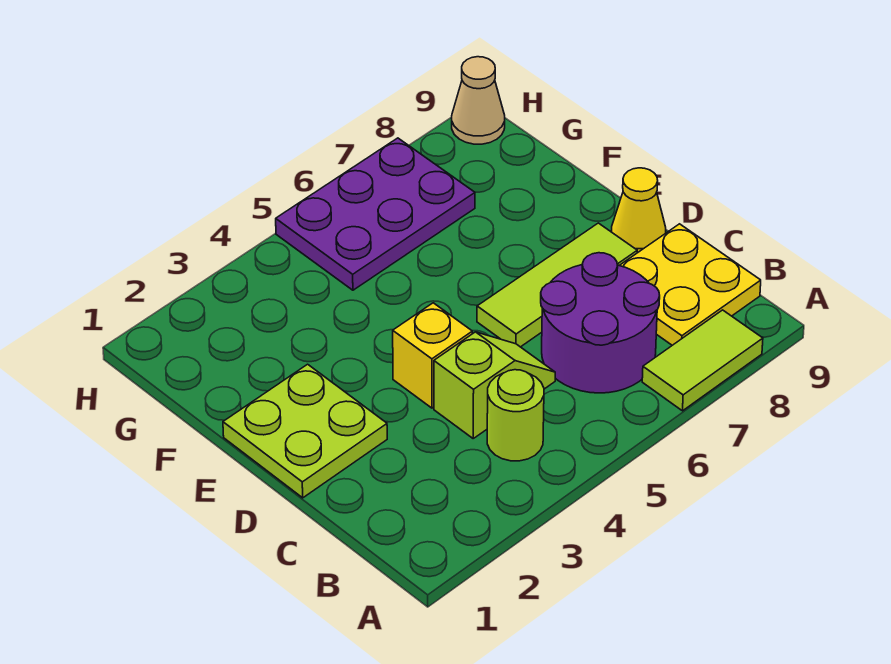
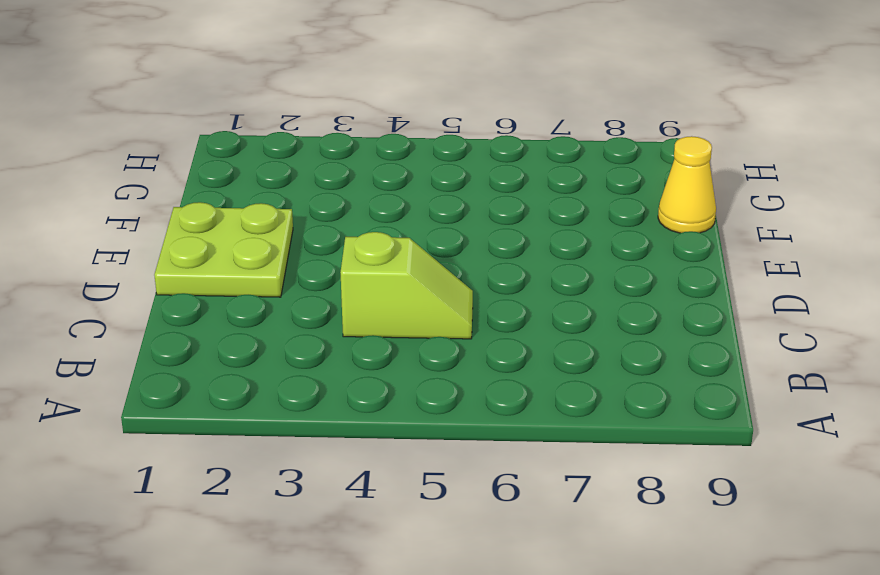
yellow cone F9 level 1 -> yellow cone D9 level 1
none -> lime tile A7:A8 level 1
none -> lime round brick B4 level 1

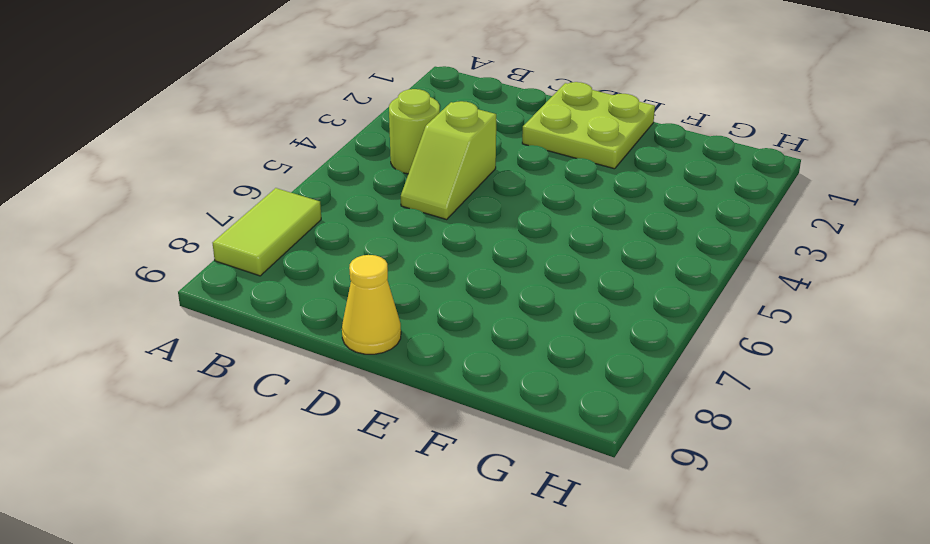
none -> purple round brick B6:C7 level 1
none -> yellow plate B8:C9 level 1

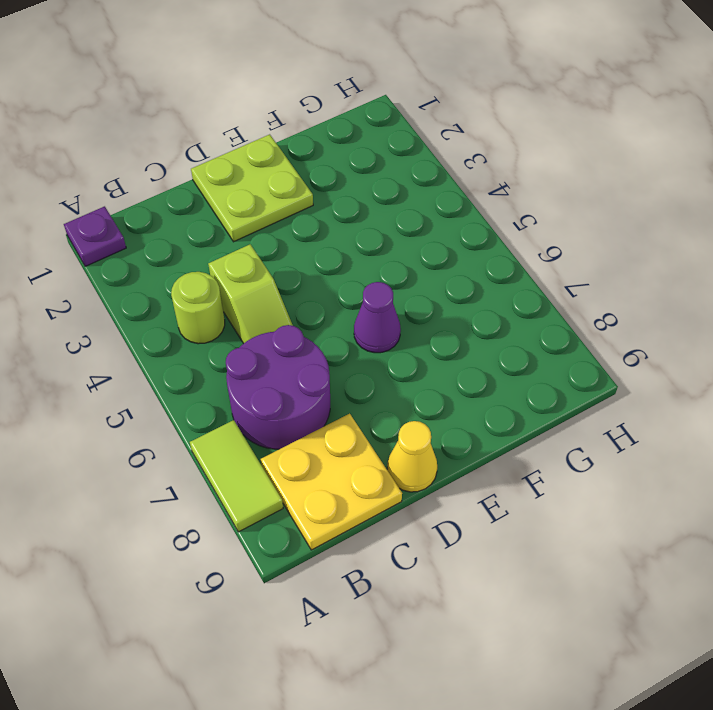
purple plate A1 level 1 -> none
purple cone E6 level 1 -> none
none -> yellow brick D4 level 1
none -> lime tile D6:D8 level 1

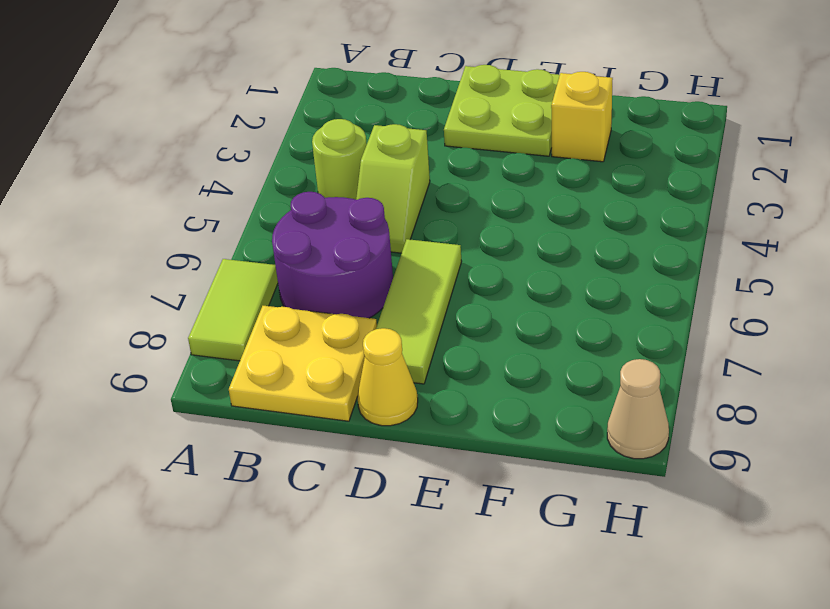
yellow brick F2 level 1 -> yellow brick D4 level 1
none -> purple plate G5:H7 level 1

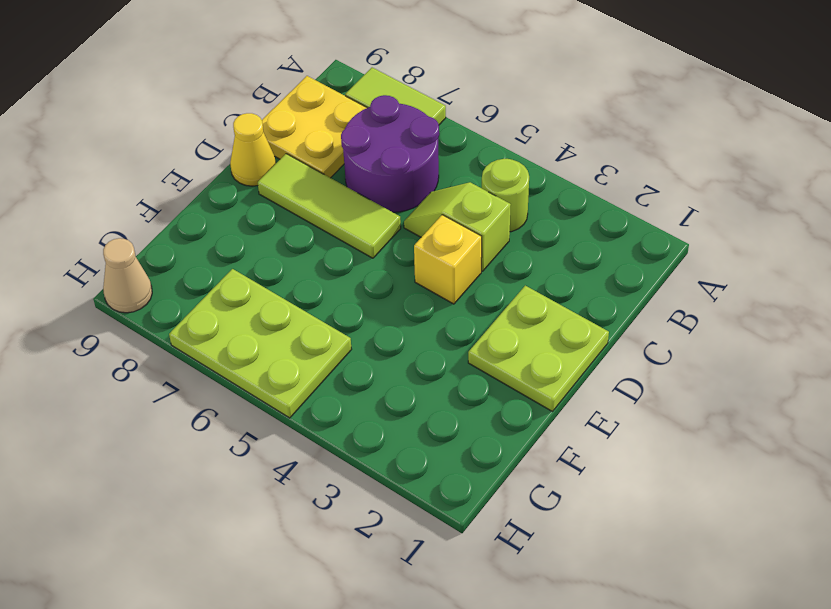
lime plate G5:H7 level 1 -> purple plate G5:H7 level 1

